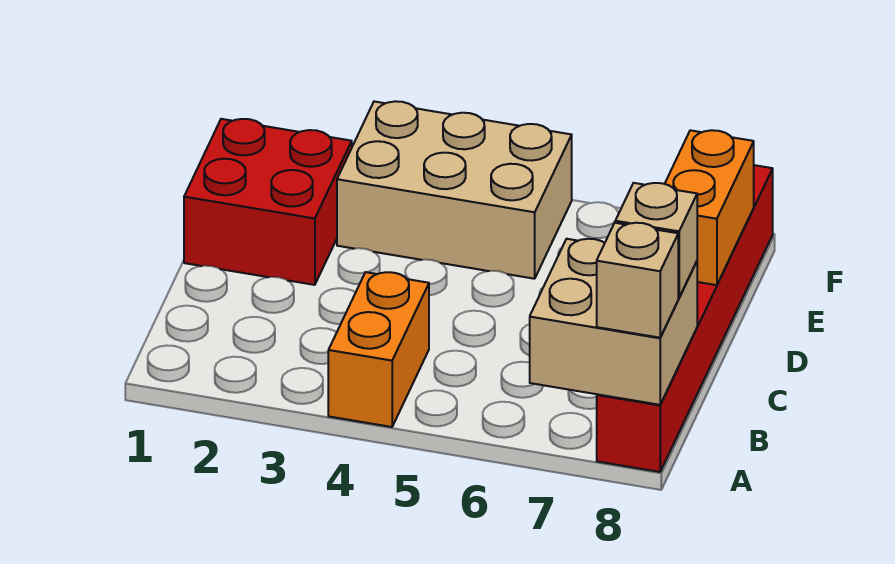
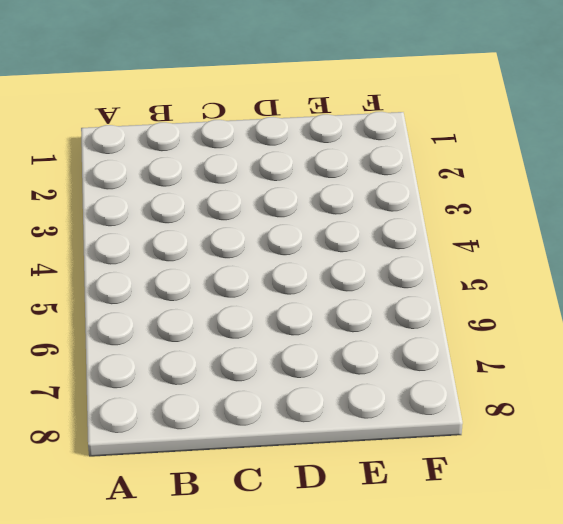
none -> orange brick A4:B4 level 1
none -> red brick A8:F8 level 1

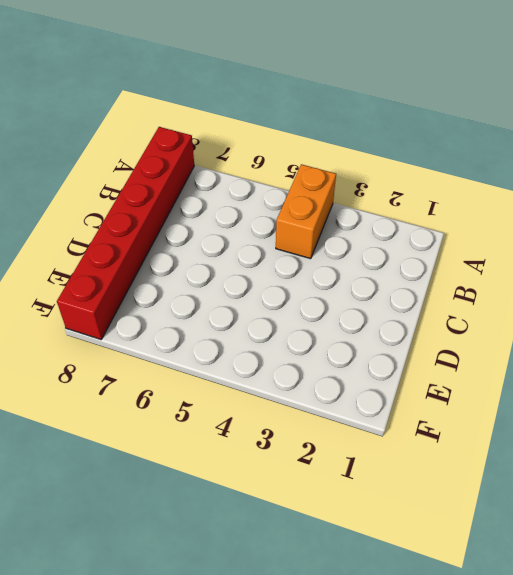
none -> red brick D1:E2 level 1
none -> tan brick E3:F5 level 1

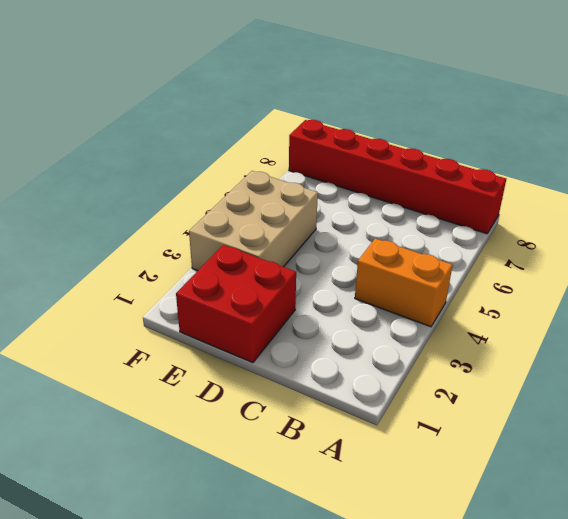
none -> tan brick A7:B8 level 2
none -> orange brick D8:E8 level 2

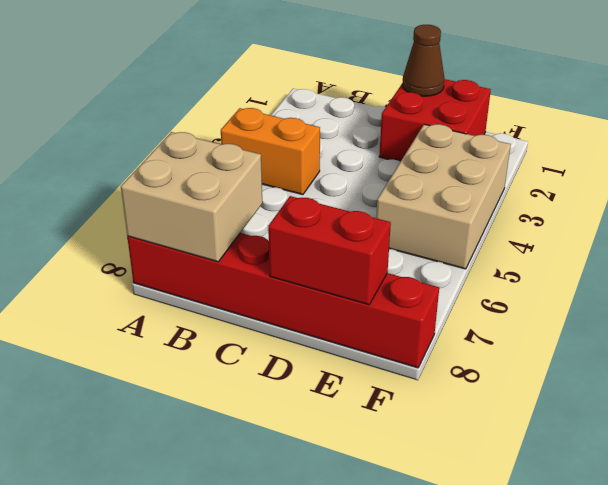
brown cone D1 level 2 -> none
red brick D8:E8 level 2 -> orange brick D8:E8 level 2
none -> tan brick A8 level 3
none -> tan brick B8 level 3

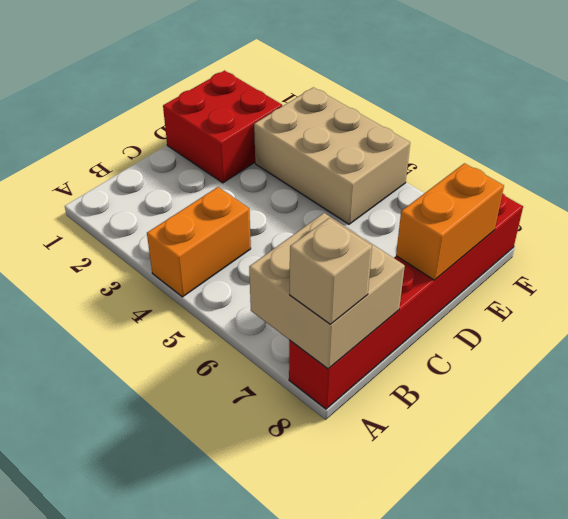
none -> tan brick B8 level 3

